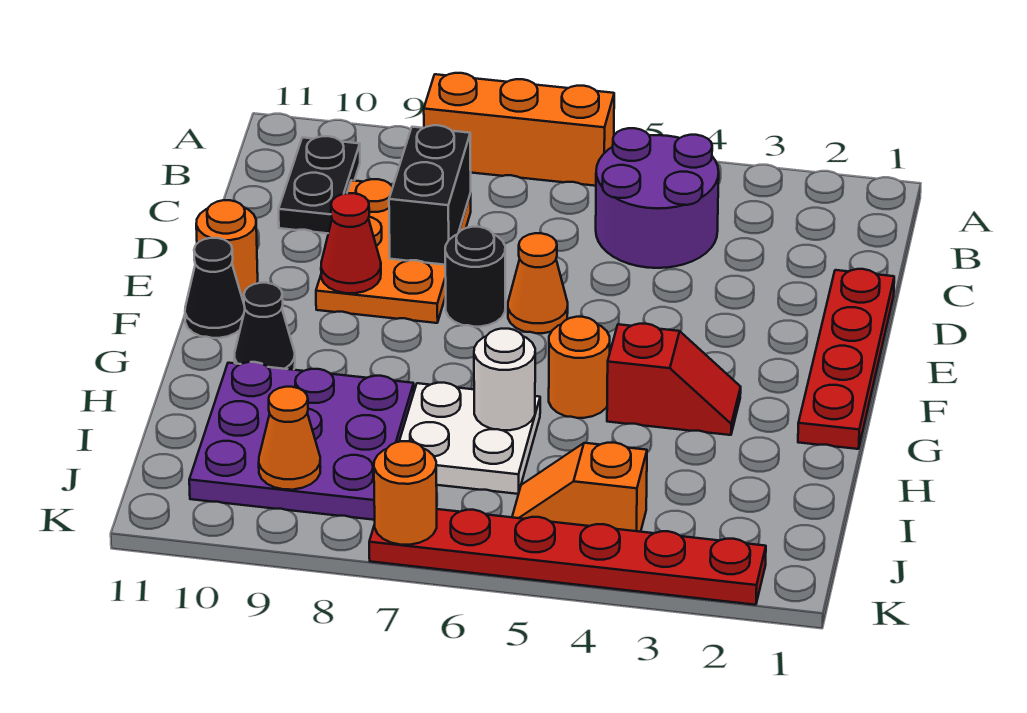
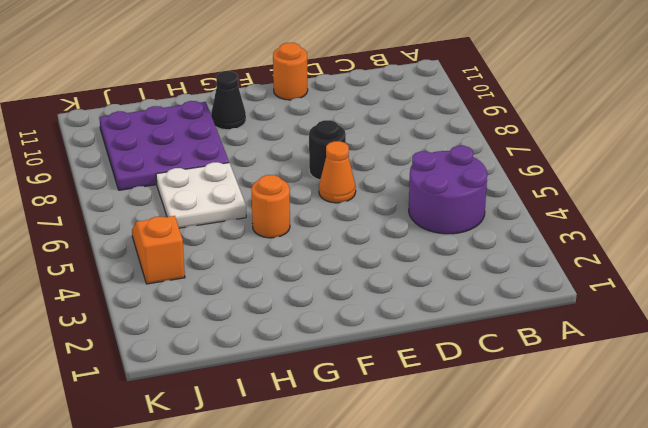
none -> orange brick A6:A8 level 1
none -> black plate B10:C10 level 1
none -> orange plate C8:E9 level 1

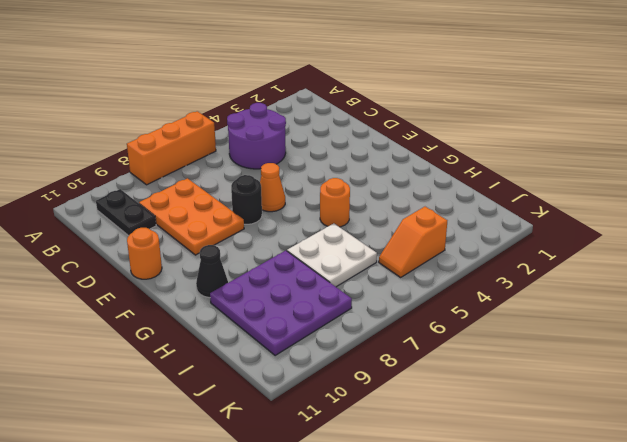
none -> red plate D1:G1 level 1
none -> black cone F11 level 1
none -> red slope G3:G4 level 1 top 4

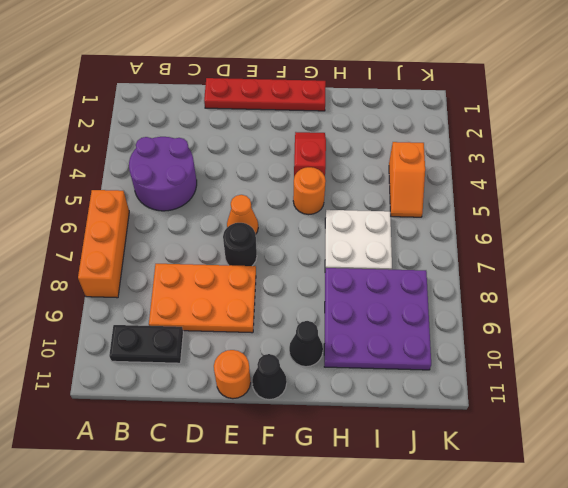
none -> red plate K2:K7 level 1
none -> black brick C8:D8 level 2
none -> red cone E9 level 2

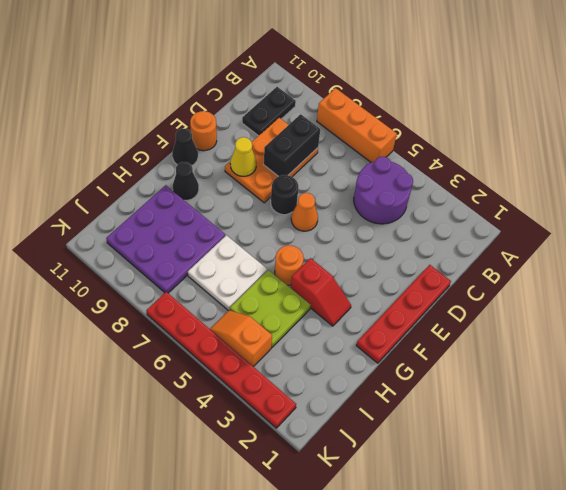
yellow cone E9 level 2 -> red cone E9 level 2
lime plate H4:I5 level 1 -> none
none -> white round brick H6 level 2
none -> orange cone J9 level 2
none -> orange round brick K7 level 2

